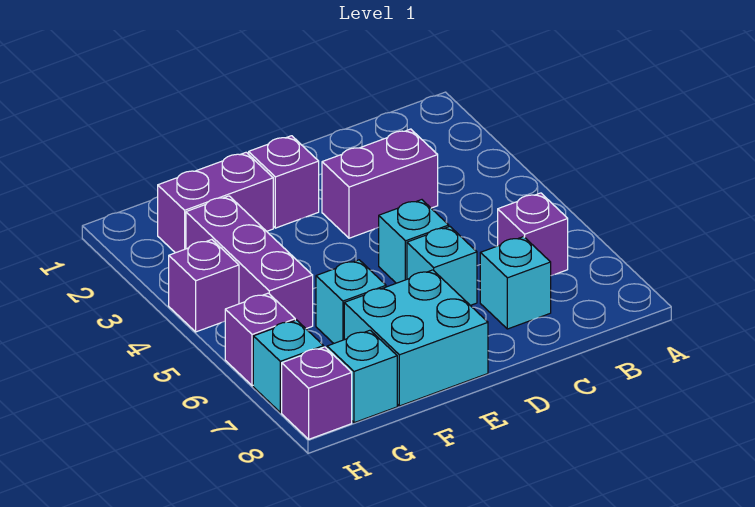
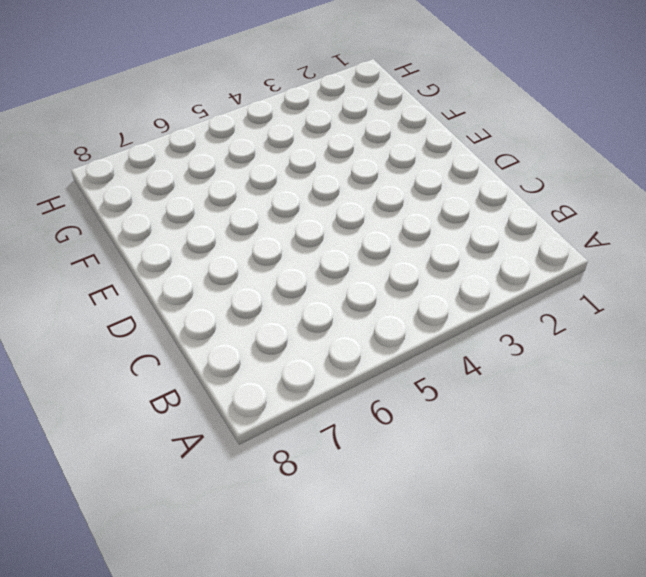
none -> purple brick B6 level 1
none -> purple brick C3:D3 level 1
none -> cyan brick C7 level 1

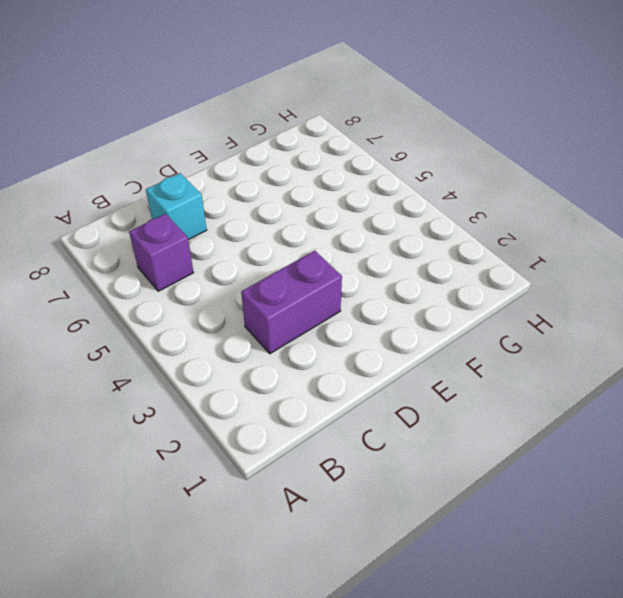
none -> cyan brick D5 level 1
none -> cyan brick D6 level 1
none -> purple brick E2 level 1

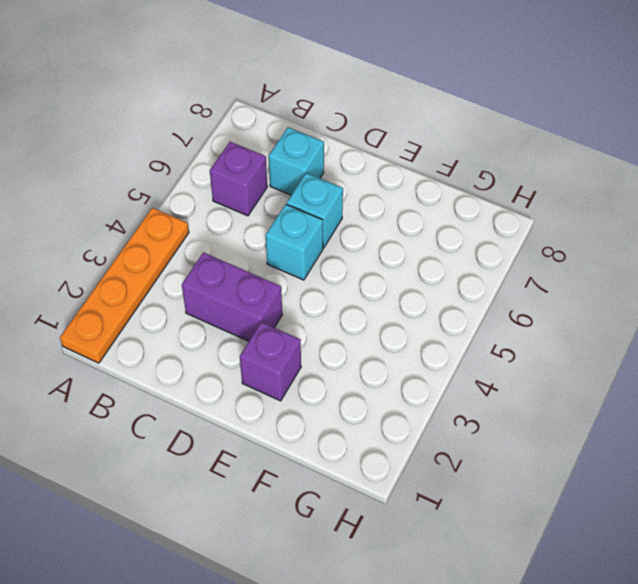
orange plate A1:A4 level 1 -> none
none -> cyan brick E7:F8 level 1
none -> purple brick F2:G2 level 1
none -> cyan brick F6 level 1

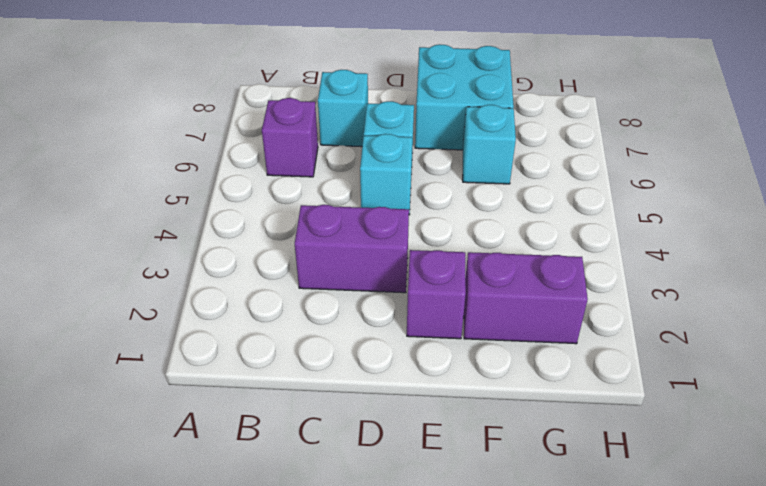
none -> purple brick G3:G5 level 1
none -> cyan brick G8 level 1
none -> purple brick H4 level 1

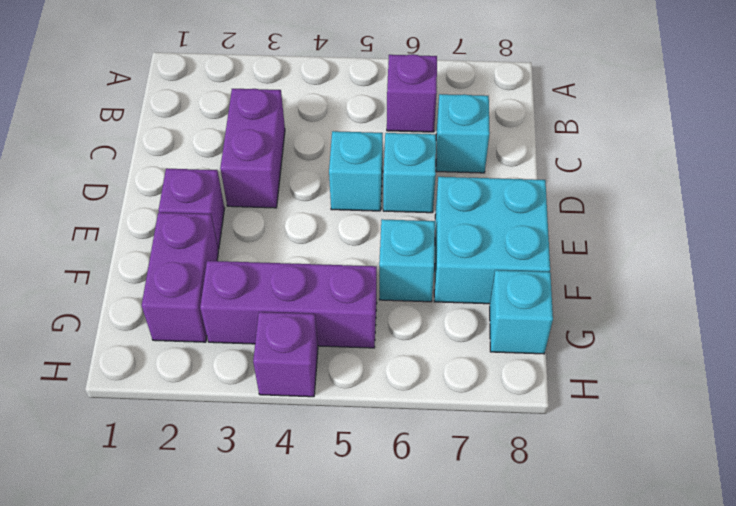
none -> purple brick H6 level 1
none -> cyan brick H7 level 1
none -> purple brick H8 level 1

